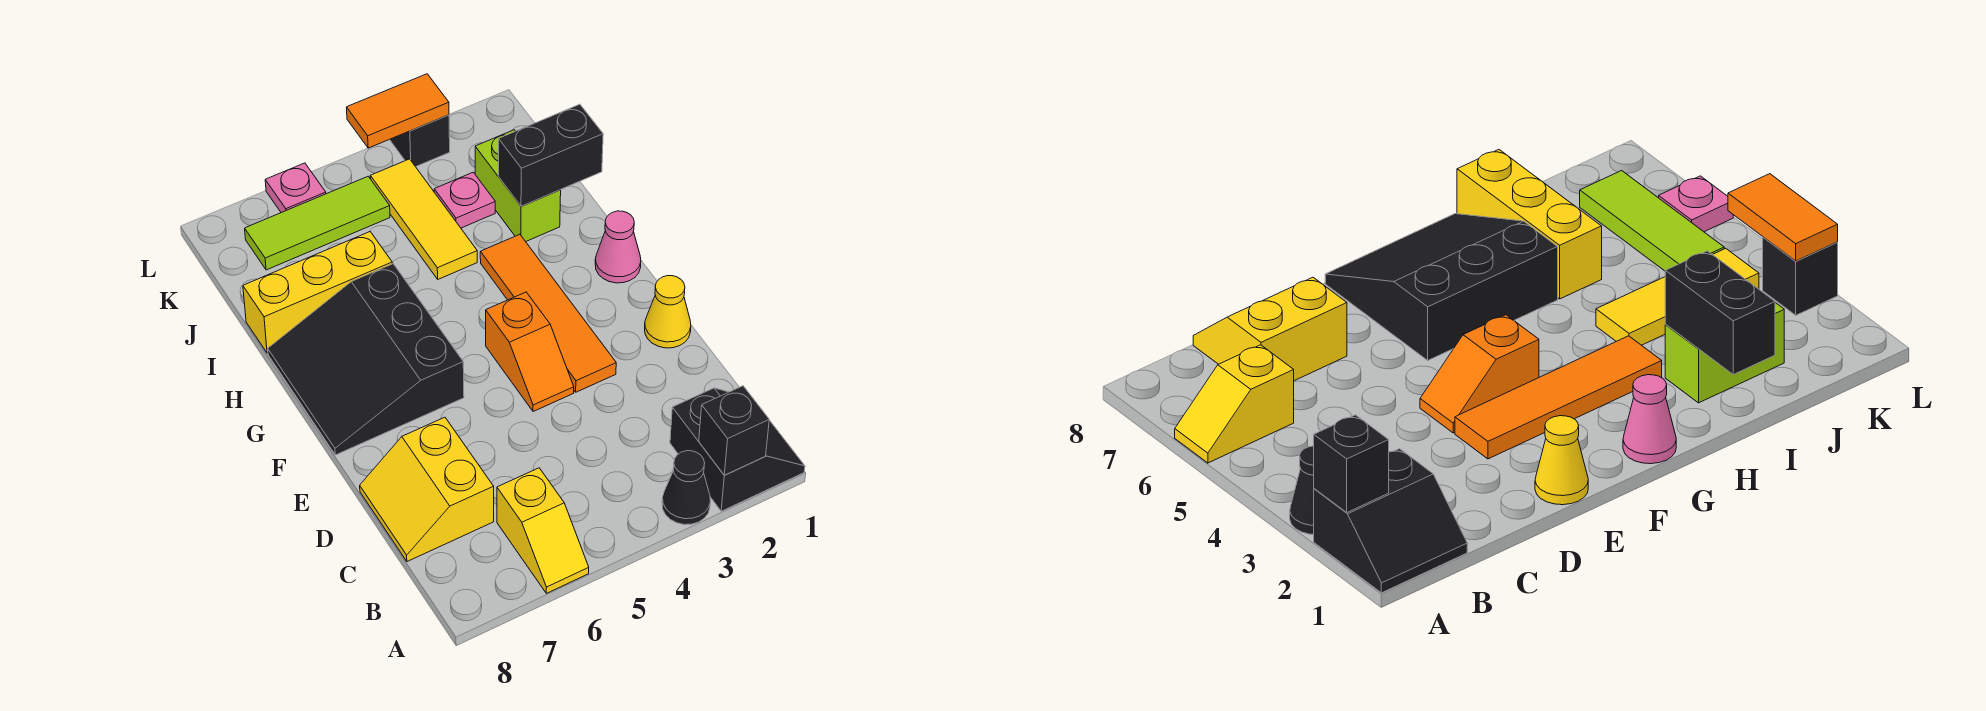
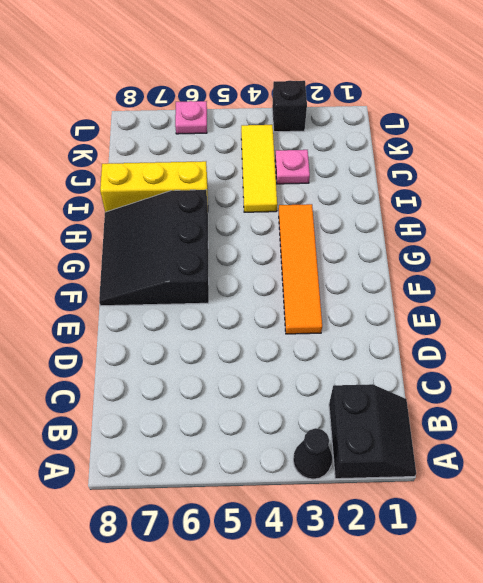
none -> yellow slope A6:B6 level 1 top B
none -> yellow slope C7:D8 level 1 top 7
none -> yellow cone E1 level 1

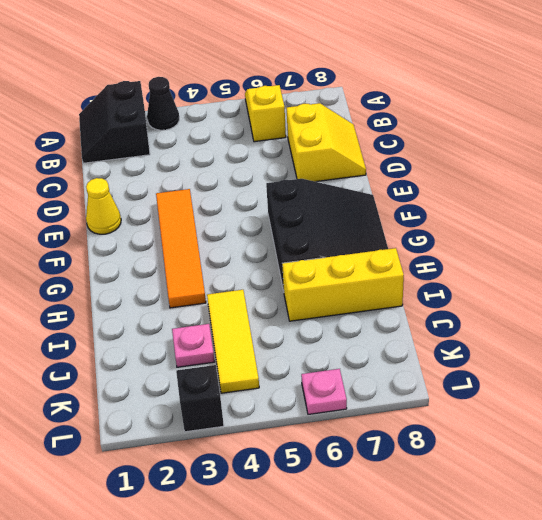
none -> orange slope E4:F4 level 1 top F
none -> pink cone G1 level 1
none -> lime brick I2:J2 level 1

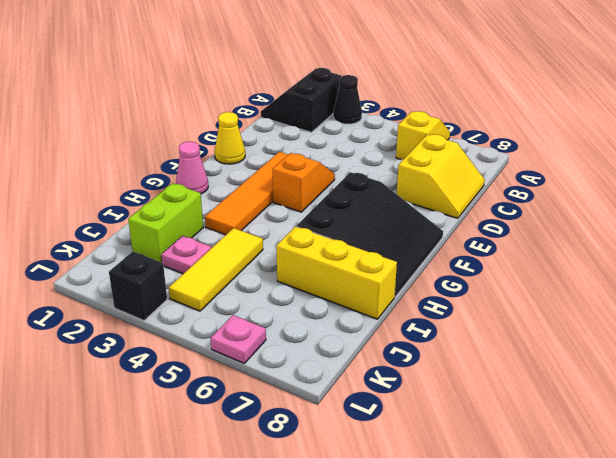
none -> lime tile K5:K7 level 1
none -> black brick A2 level 2
none -> black brick I1:I2 level 2

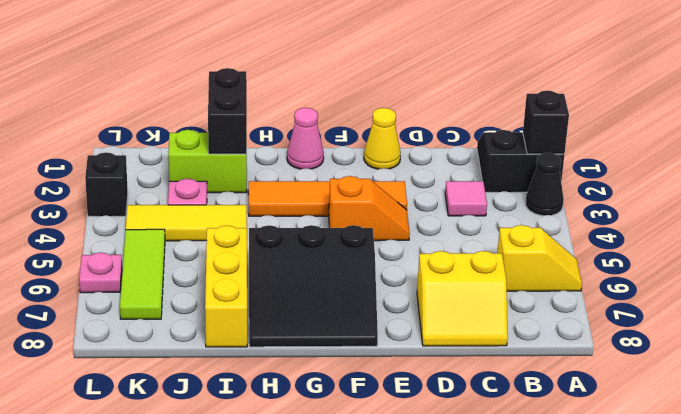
pink tile C3 level 1 -> none
none -> orange tile L3:L4 level 2

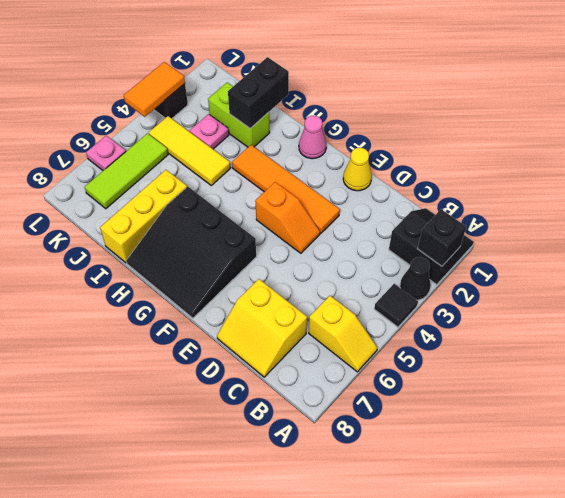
black tile A4 level 1 -> none

